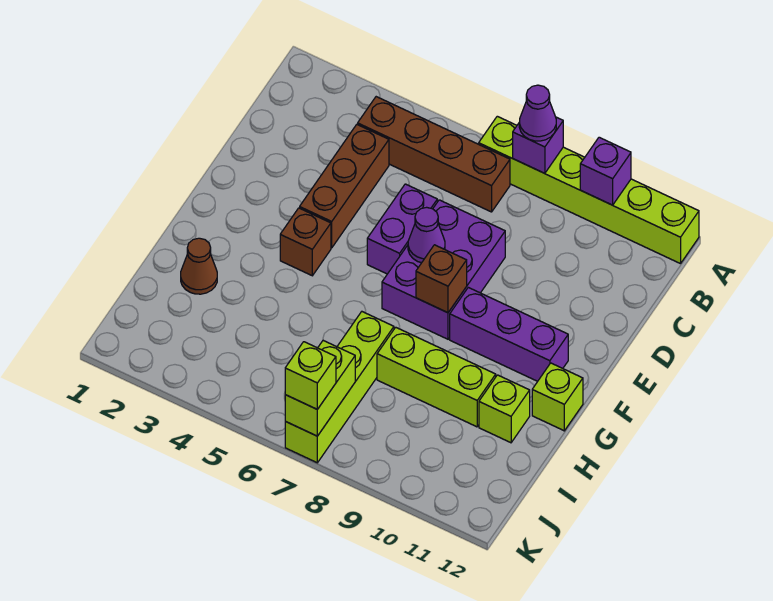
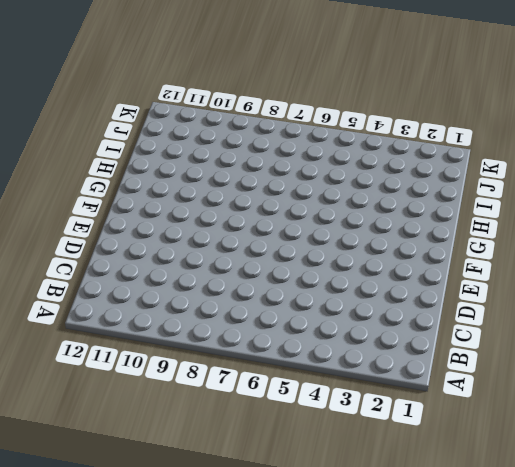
none -> lime brick A7:A12 level 1
none -> brown brick B4:B7 level 1
none -> brown brick C4:E4 level 1

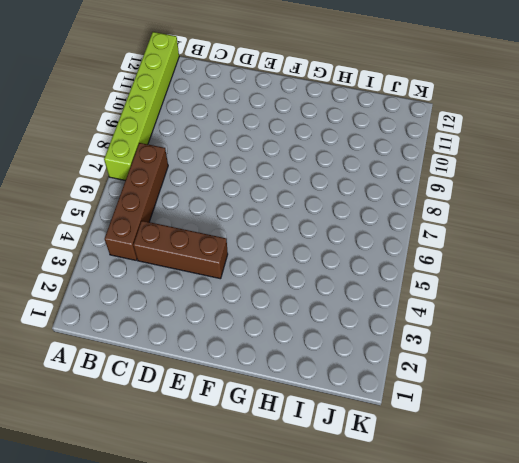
none -> purple brick D6:E6 level 1
none -> purple brick D7:F8 level 1
none -> brown brick F4 level 1

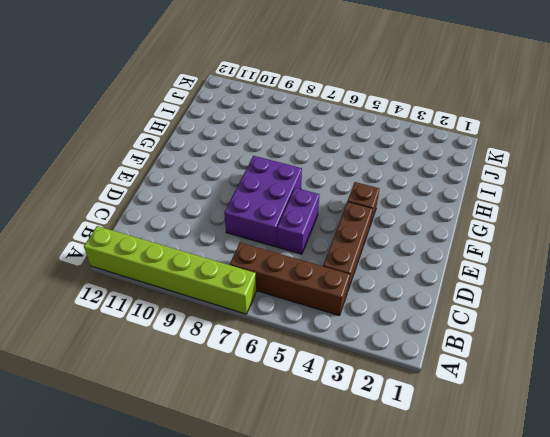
none -> purple brick F9:F11 level 1
none -> lime brick G12 level 1
none -> brown cone H2 level 1

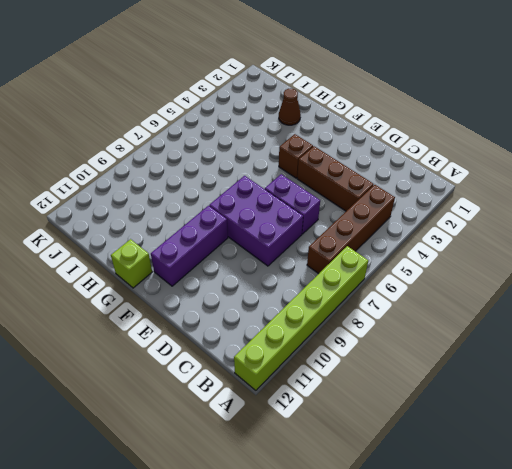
none -> lime brick H7:K7 level 1
none -> lime brick H8:H10 level 1
none -> lime brick H11 level 1

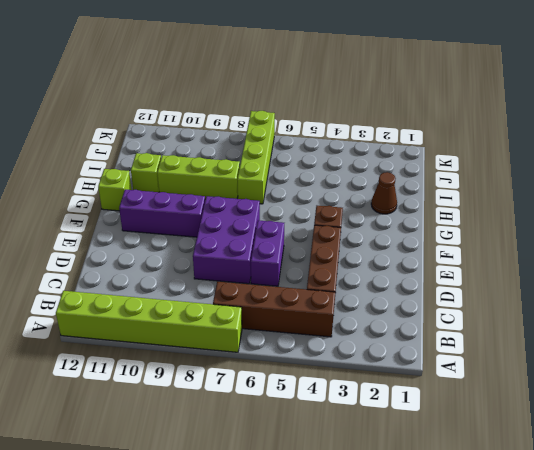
none -> purple brick A8 level 2
none -> purple brick A10 level 2
none -> purple cone E7 level 2

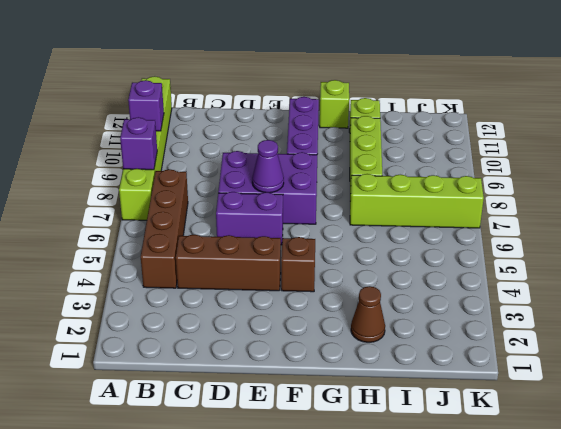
none -> brown brick F8 level 2
none -> lime brick J7:K7 level 2
none -> purple cone A8 level 3

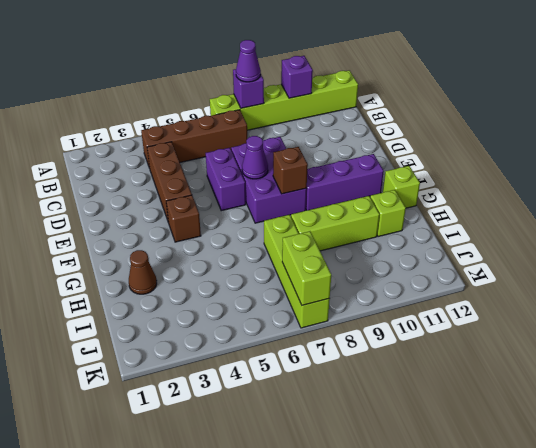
none -> lime brick K7 level 3

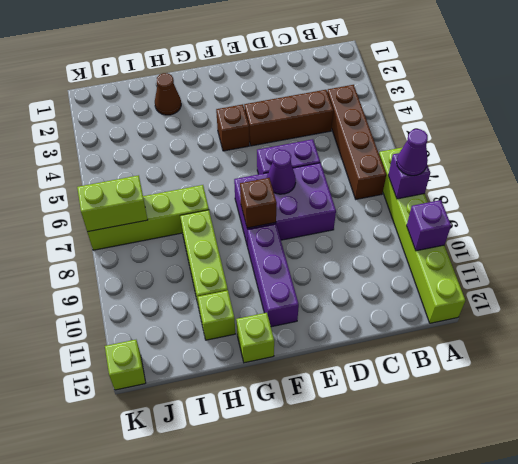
lime brick K12 level 1 -> lime brick K7 level 3

